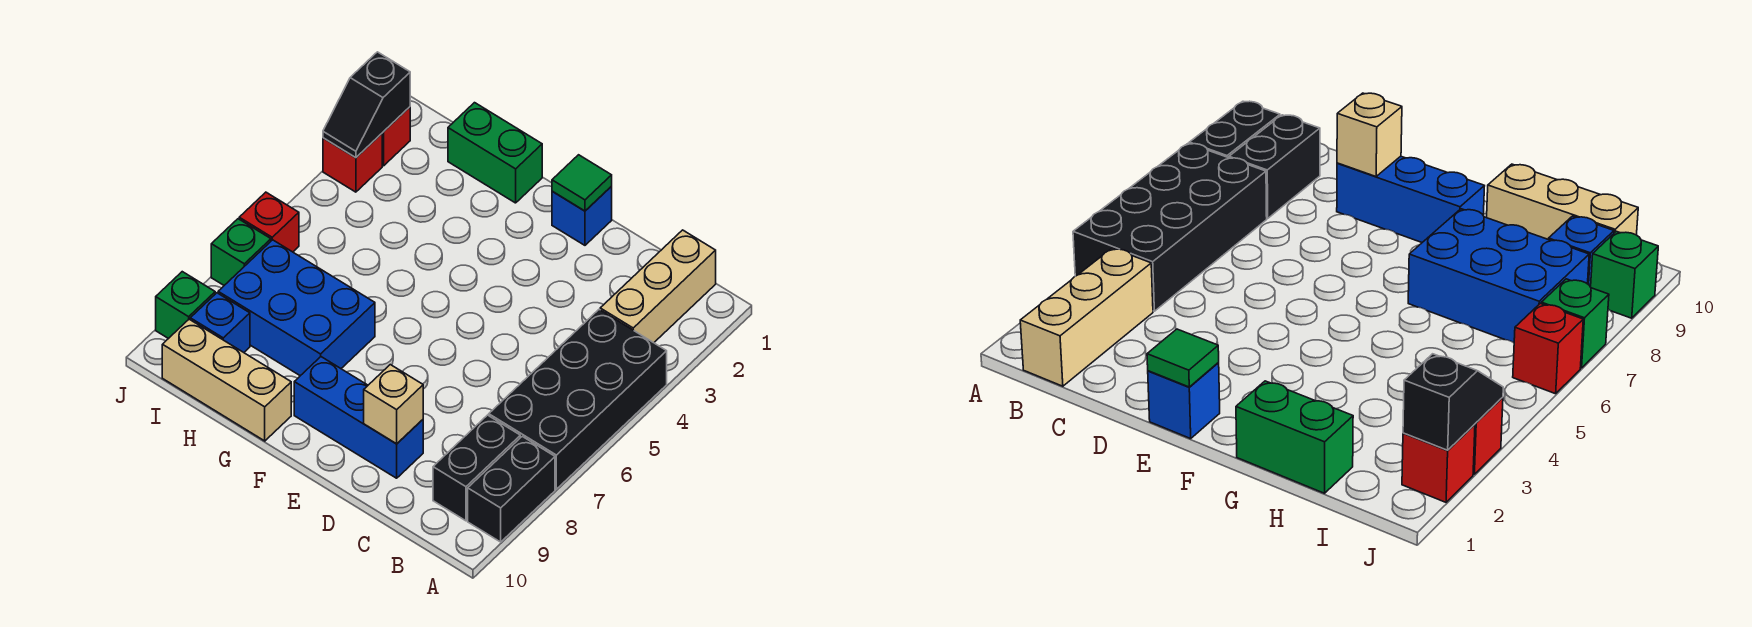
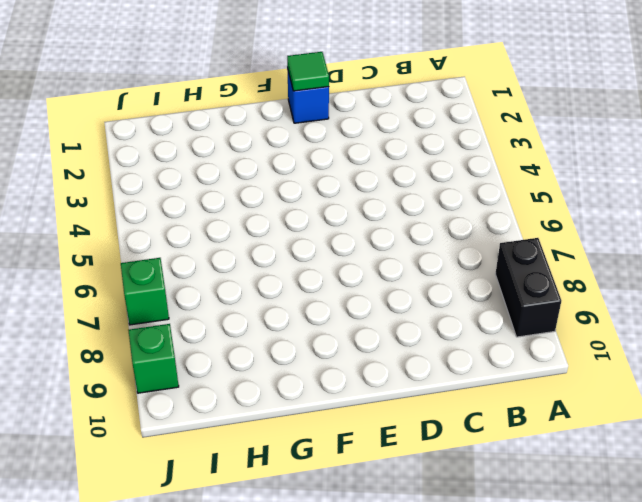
none -> black brick A4:B7 level 1
none -> tan brick B1:B3 level 1
none -> black brick B8:B9 level 1

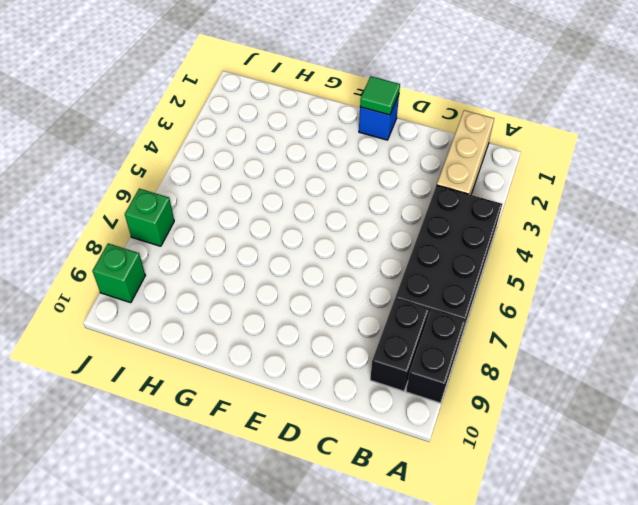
none -> blue brick D9:F9 level 1
none -> green brick G1:H1 level 1
none -> blue brick G7:I8 level 1

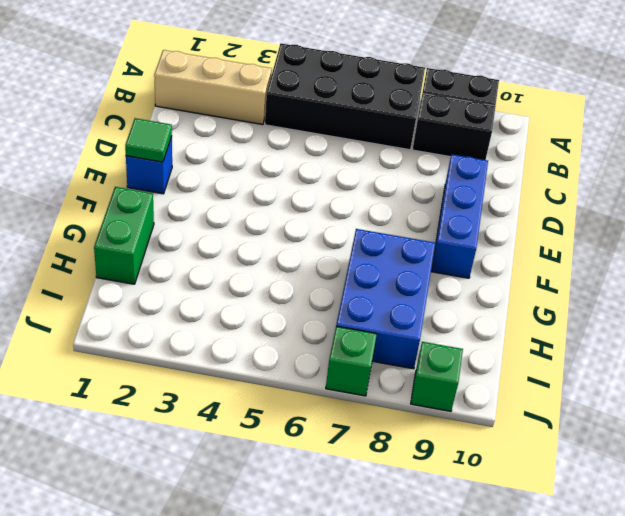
none -> tan brick G10:I10 level 1
none -> blue brick I9 level 1
none -> red brick J2 level 1

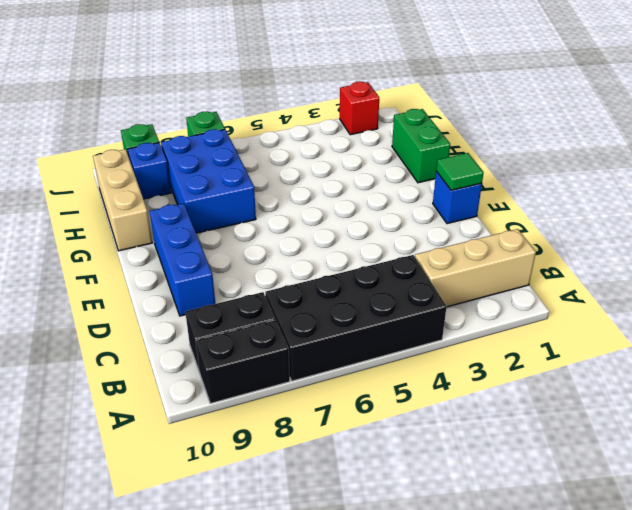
none -> red brick J3 level 1
none -> red brick J6 level 1
none -> tan brick D9 level 2

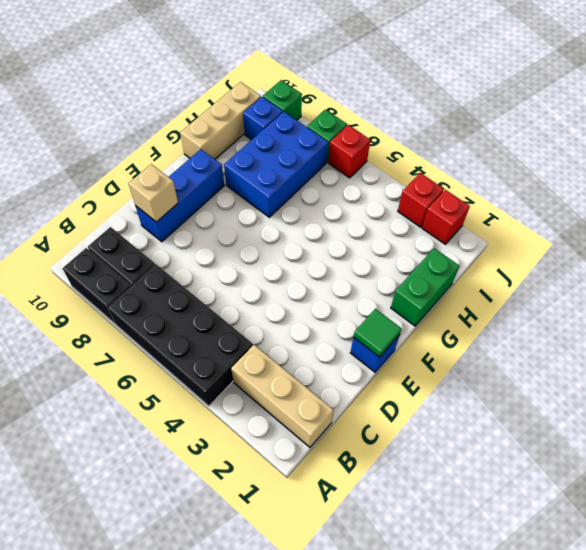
none -> black slope J2:J3 level 2 top 2

